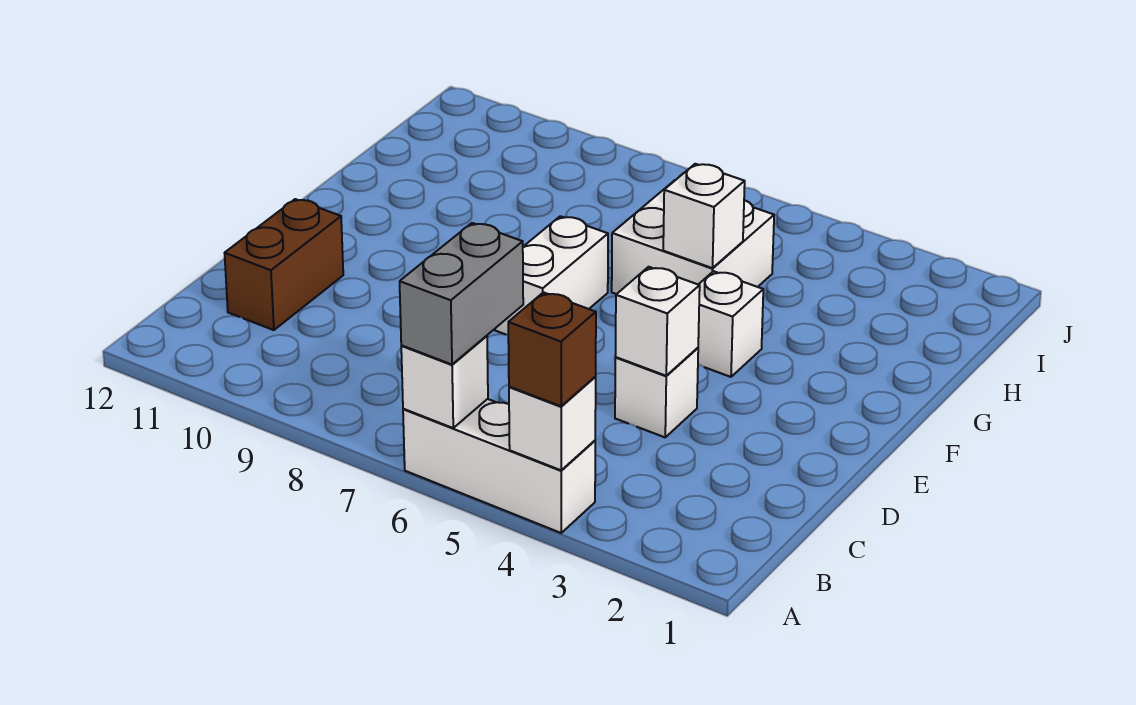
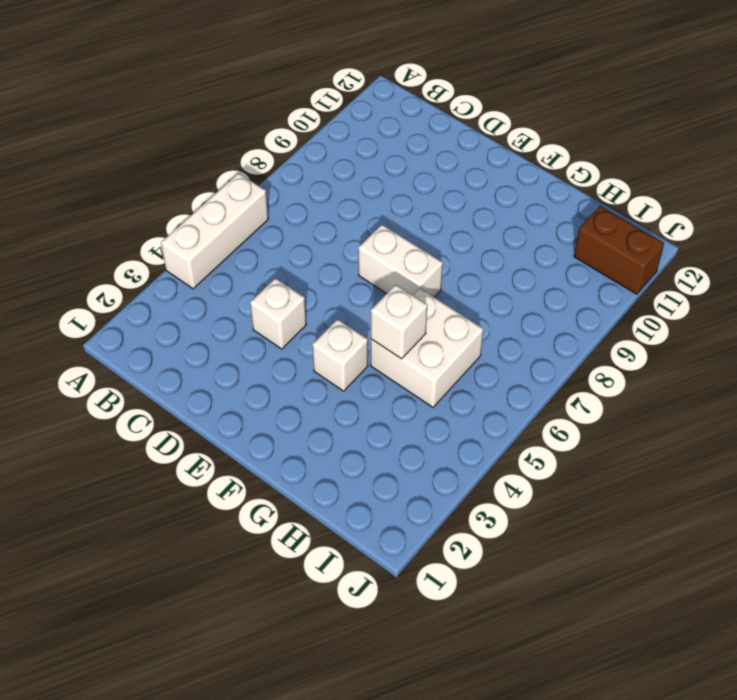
brown brick I11:J11 level 1 -> brown brick C11:D11 level 1
none -> white brick A4 level 2
none -> white brick A6 level 2
none -> white brick D4 level 2

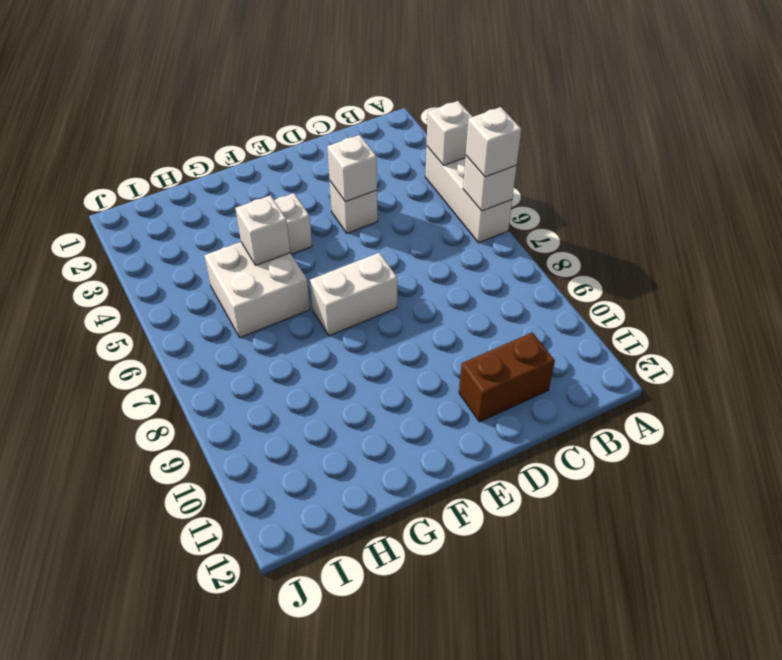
white brick A6 level 3 -> grey brick A6:B6 level 3
none -> brown brick A4 level 3

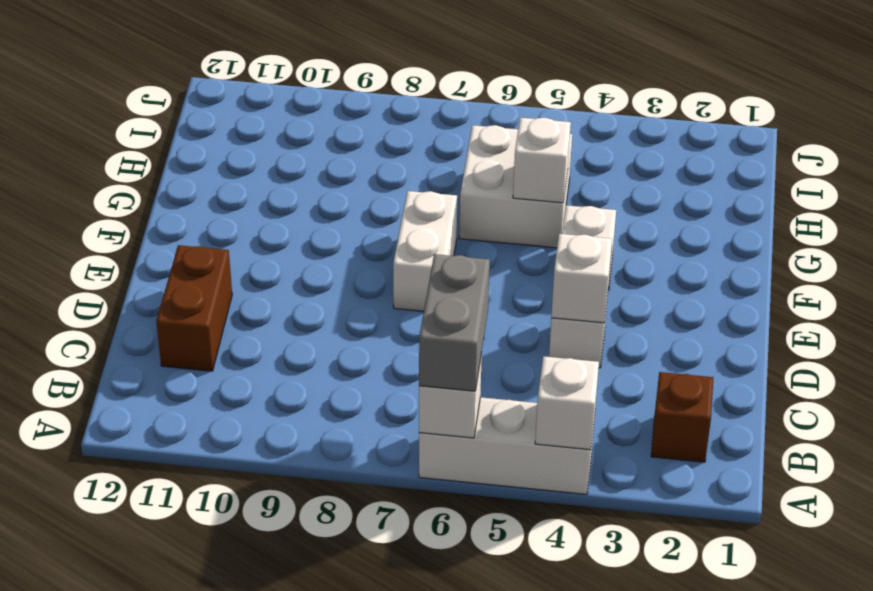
brown brick B2 level 1 -> brown brick A4 level 3

